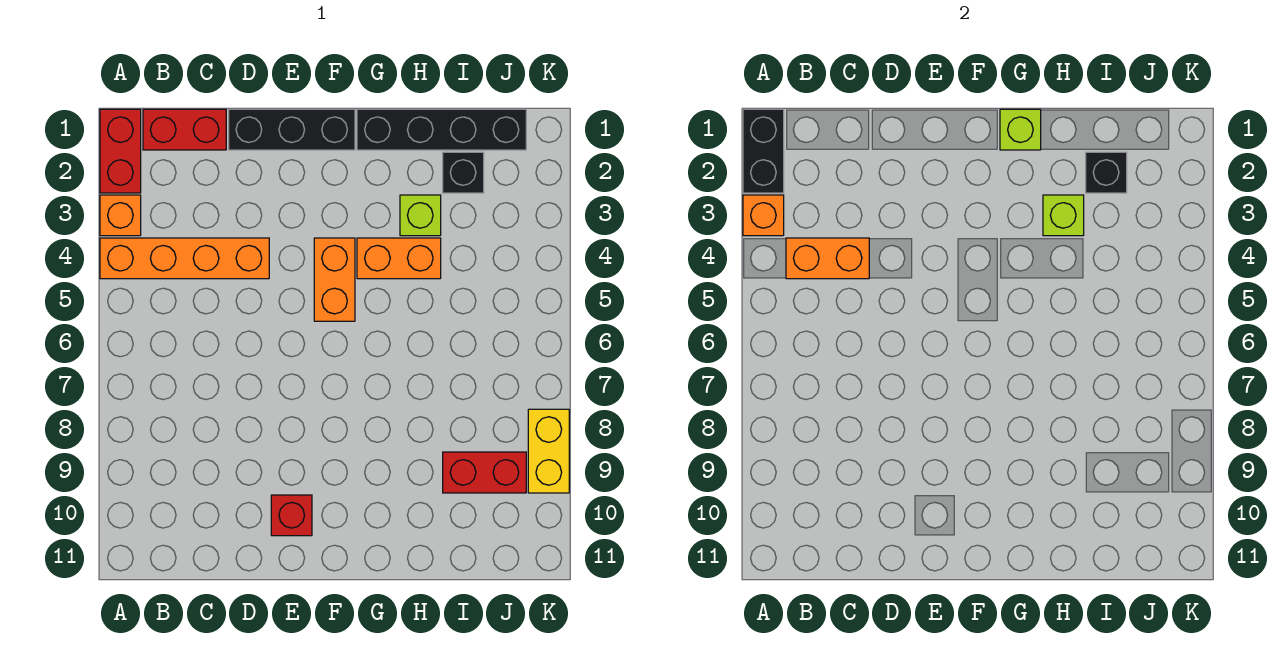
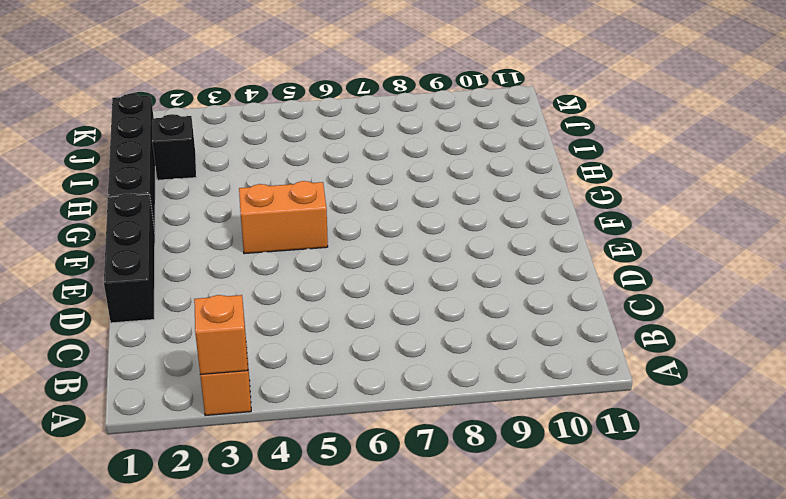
none -> red brick A1:A2 level 1
none -> orange brick A4:D4 level 1
none -> red brick B1:C1 level 1

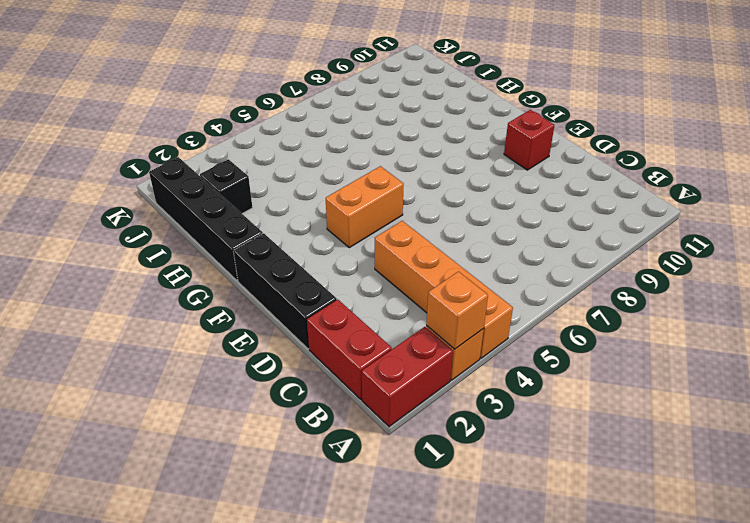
none -> orange brick G4:H4 level 1
none -> lime brick H3 level 1
none -> red brick I9:J9 level 1

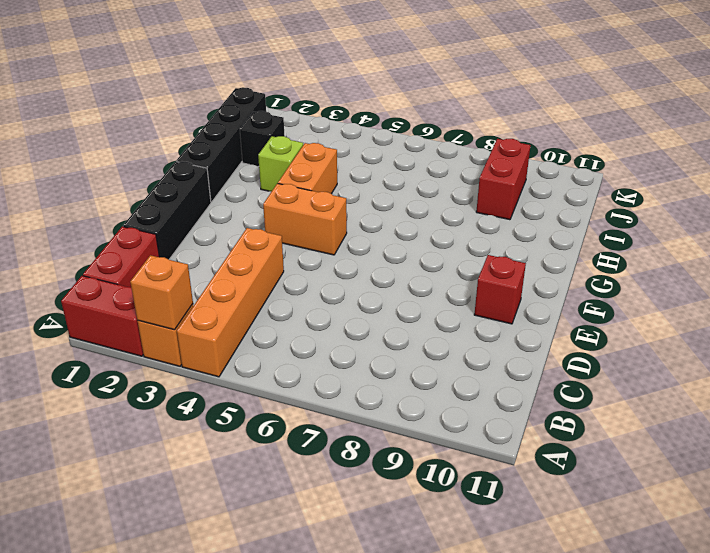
none -> yellow brick K8:K9 level 1
none -> black brick A1:A2 level 2
none -> orange brick B4:C4 level 2

